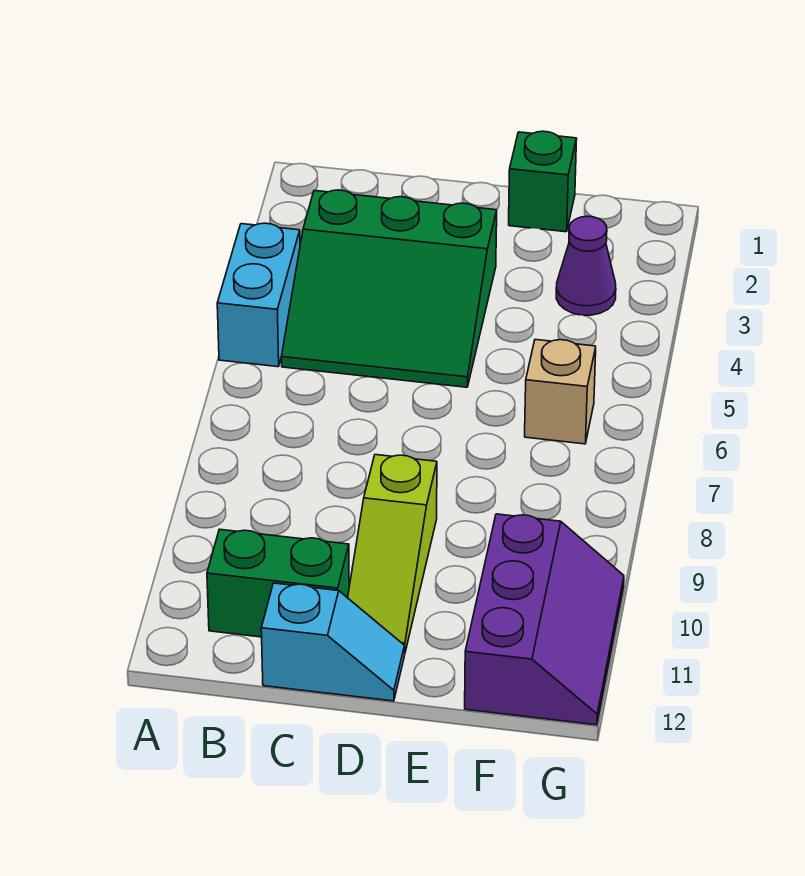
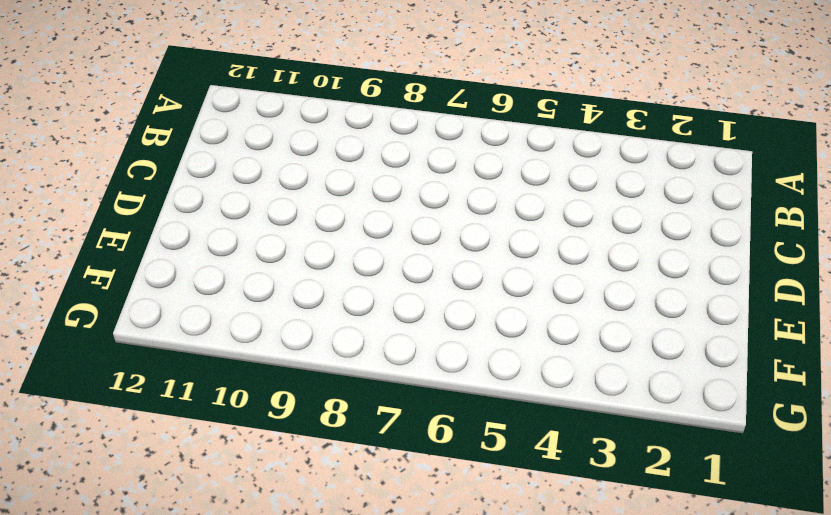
none -> cyan brick A4:A5 level 1
none -> green slope B3:D5 level 1 top 3

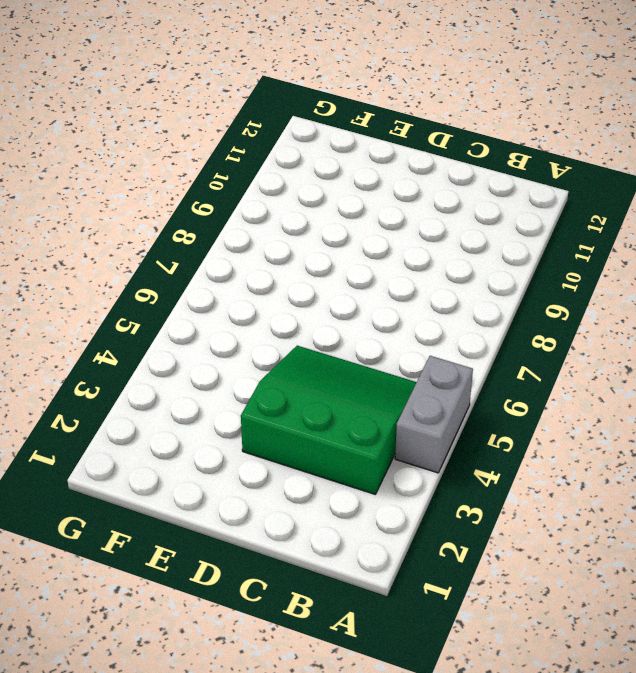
grey brick A4:A5 level 1 -> cyan brick A4:A5 level 1
none -> green brick B11:C11 level 1
none -> cyan slope C12:D12 level 1 top C

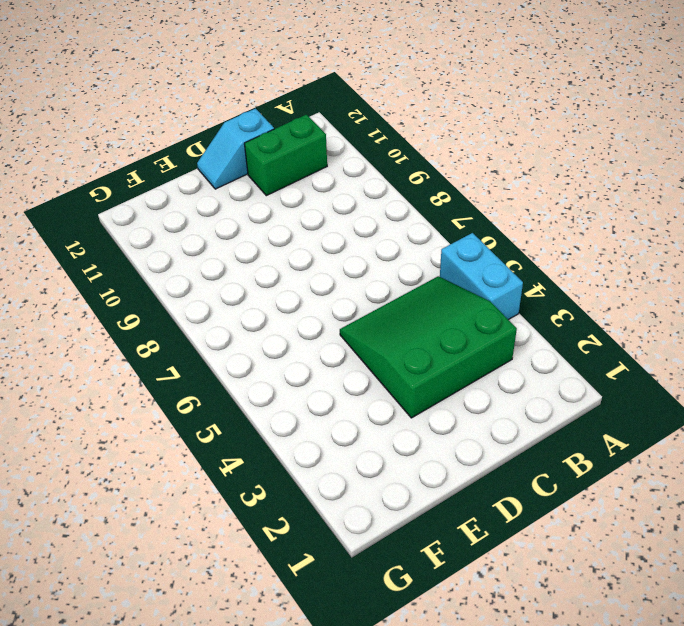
none -> lime slope D9:D11 level 1 top 9
none -> green brick E1 level 1

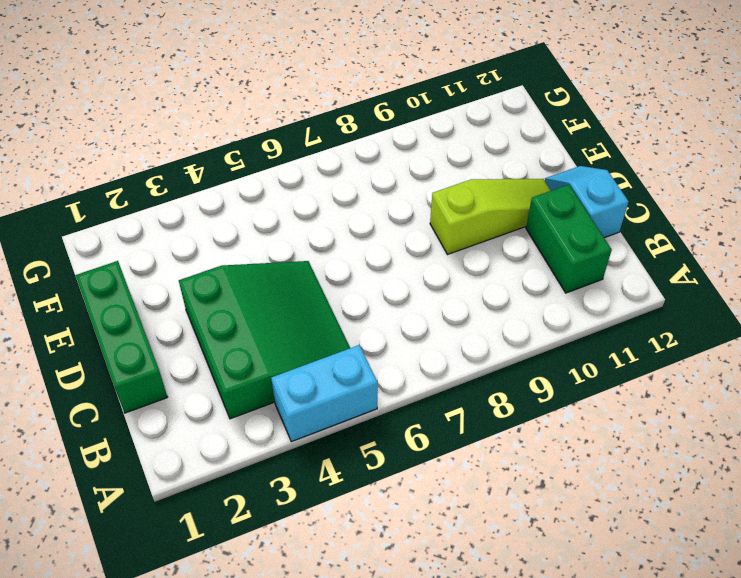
green brick C1:E1 level 1 -> green brick E1 level 1
none -> purple cone F3 level 1
none -> tan brick F6 level 1

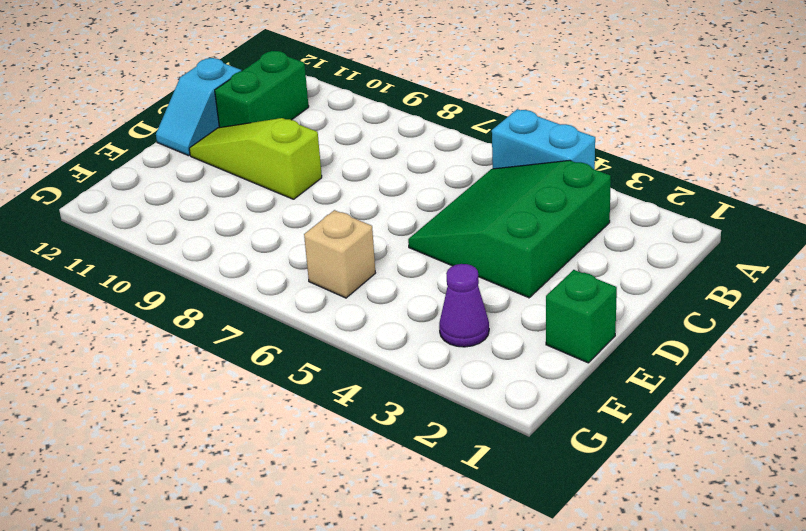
none -> purple slope F10:G12 level 1 top F

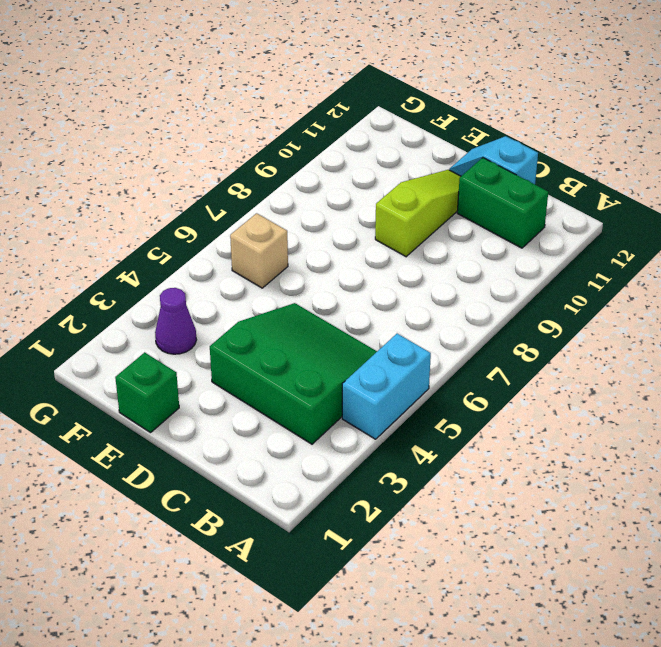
none -> purple slope F10:G12 level 1 top F

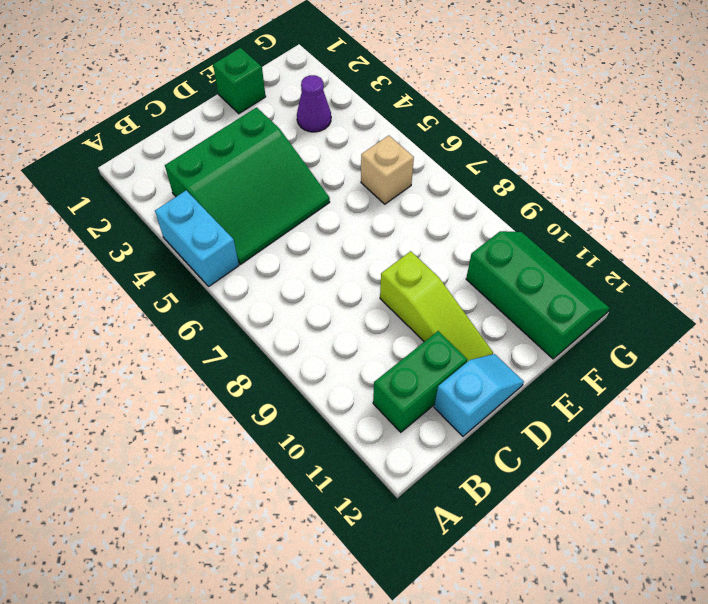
green slope F10:G12 level 1 top F -> purple slope F10:G12 level 1 top F

